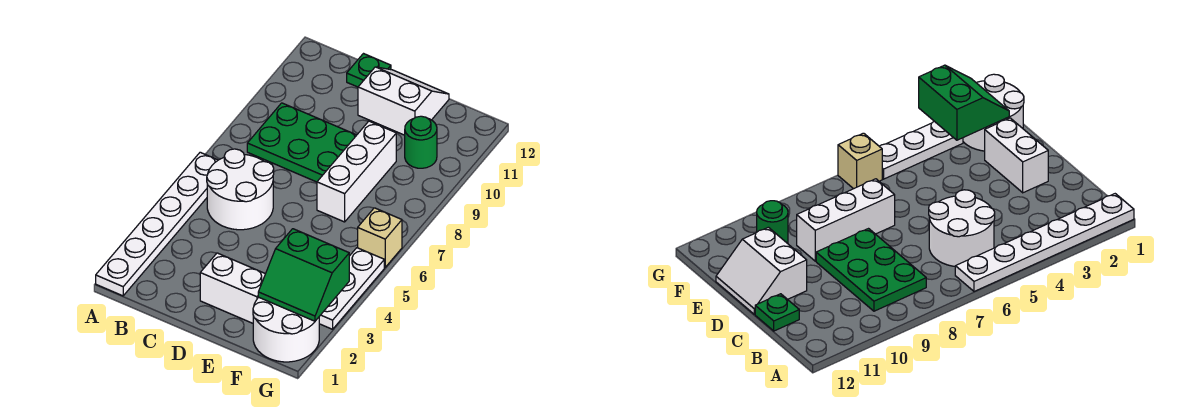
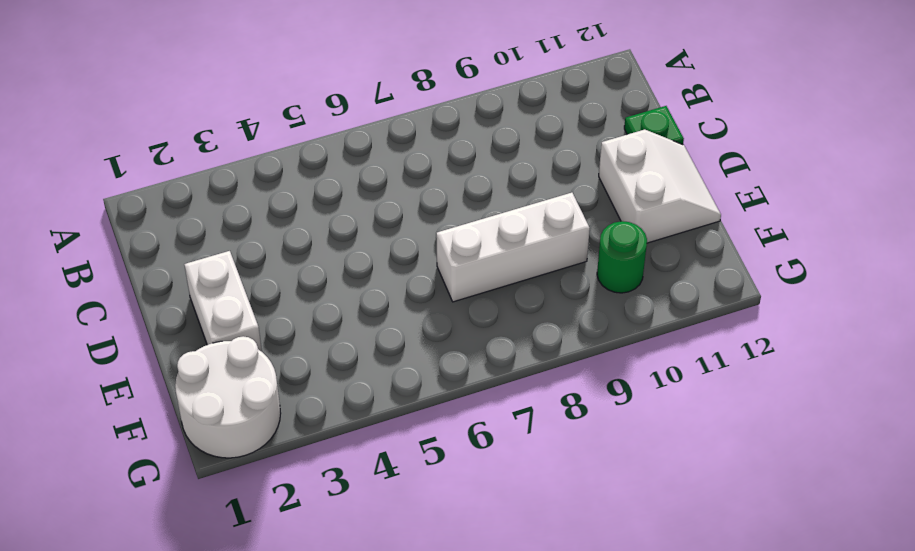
none -> white plate A1:A6 level 1
none -> white round brick B5:C6 level 1
none -> green plate B8:D9 level 1

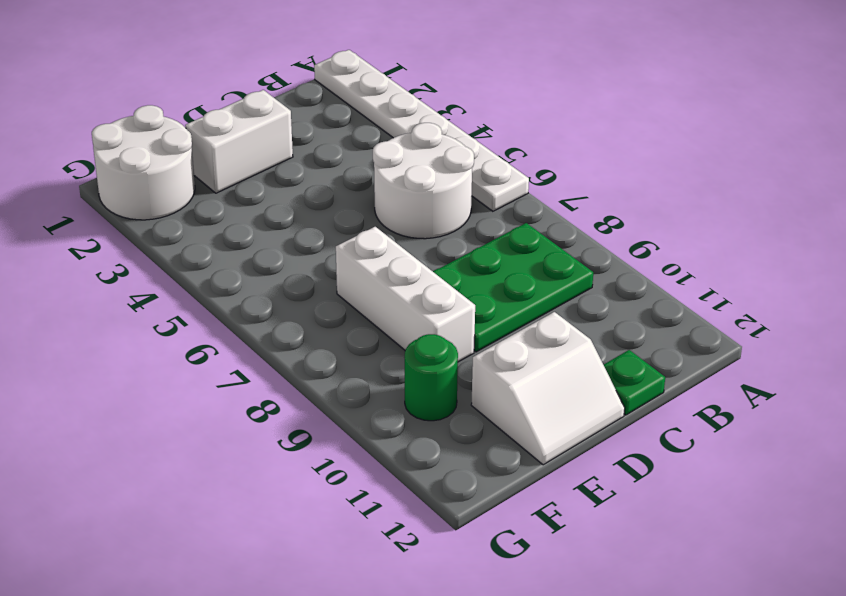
none -> white plate G3:G5 level 1
none -> tan brick G6 level 1
none -> green slope F2:G3 level 2 top 3

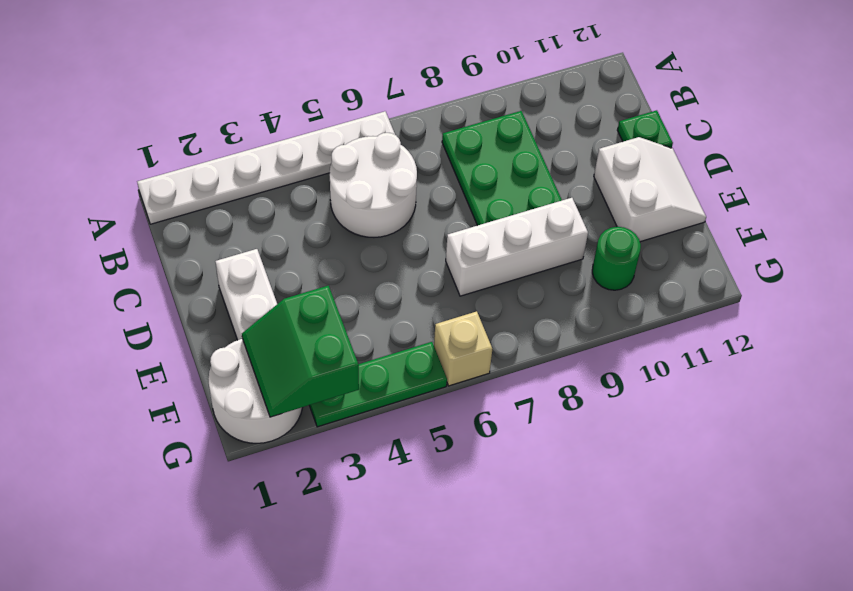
green plate G3:G5 level 1 -> white plate G3:G5 level 1

